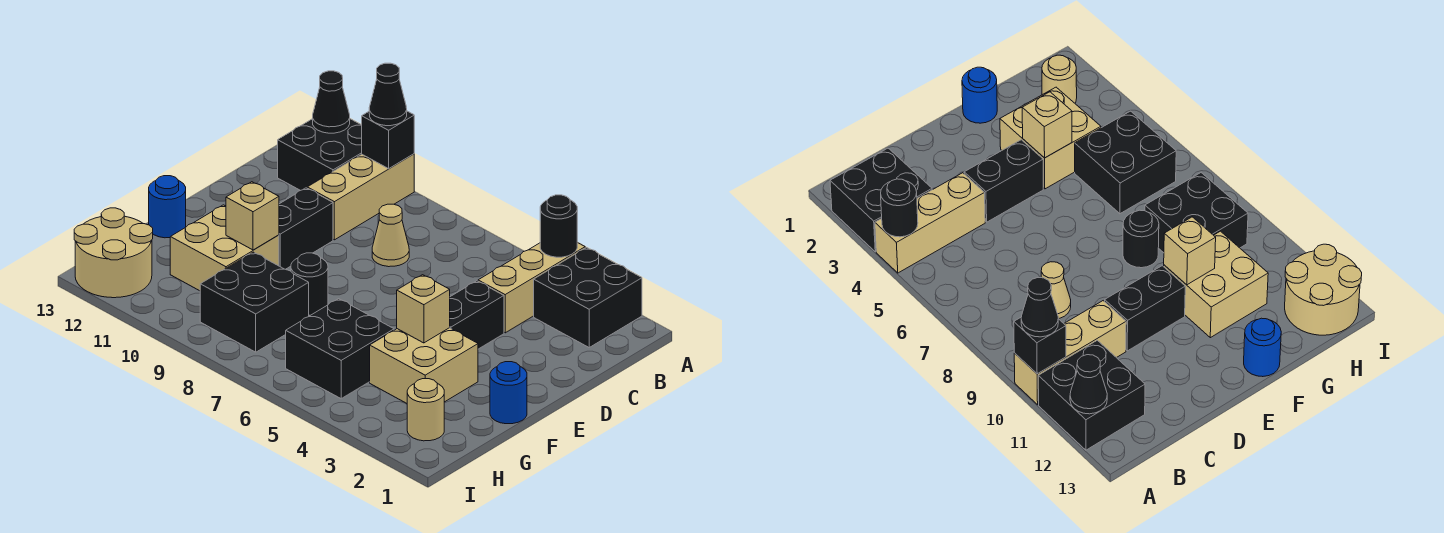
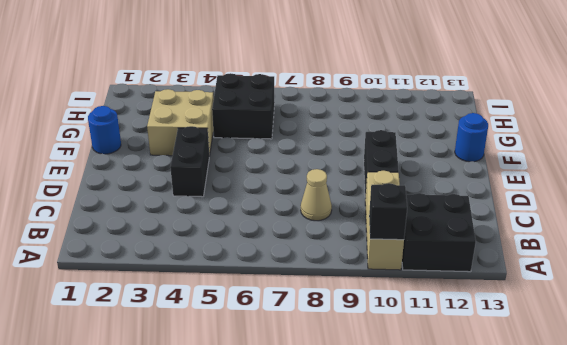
none -> black brick A2:B3 level 1
none -> tan brick A4:C4 level 1
none -> black round brick F8 level 1

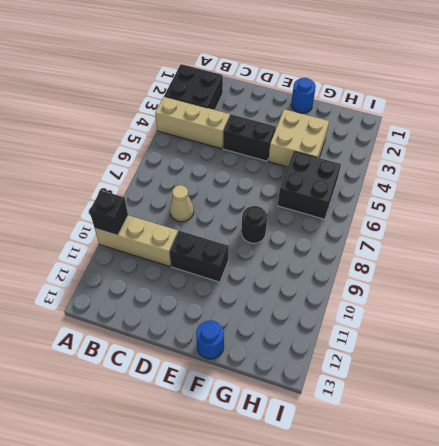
none -> black brick A11:B12 level 1
none -> tan brick F10:G11 level 1
none -> black brick G8:H9 level 1

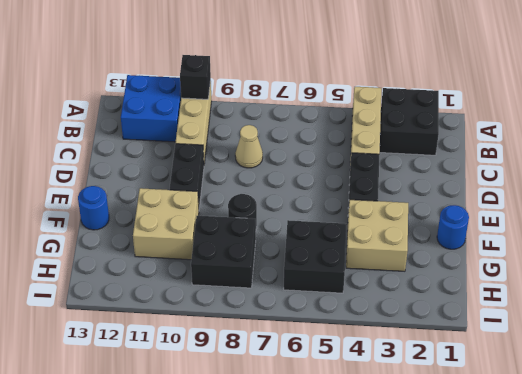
blue brick A11:B12 level 1 -> black brick A11:B12 level 1
none -> tan round brick H2 level 1
none -> tan round brick H12:I13 level 1
none -> black round brick A4 level 2

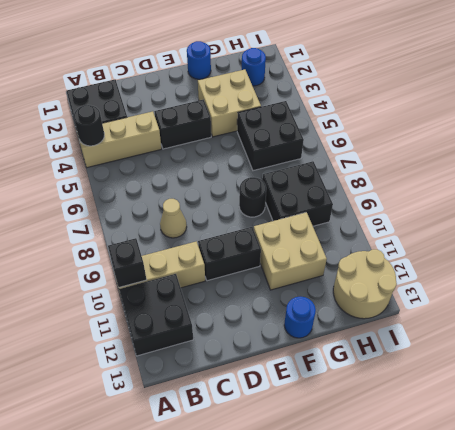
blue round brick H2 level 1 -> tan round brick H2 level 1
none -> black cone A12 level 2
none -> tan brick F4 level 2
none -> tan brick F10 level 2

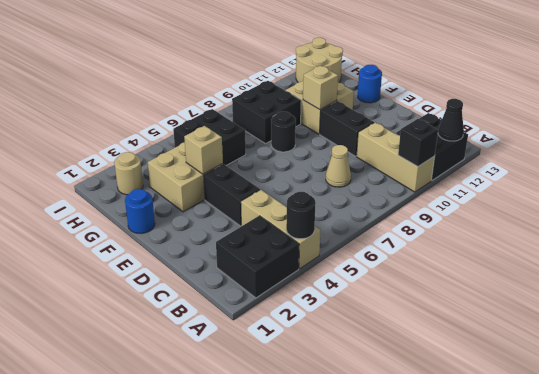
none -> black cone A10 level 3

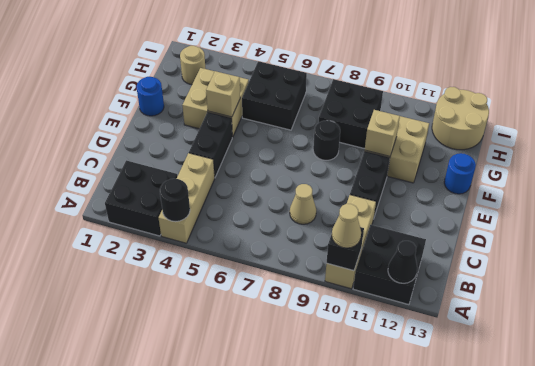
tan cone A10 level 3 -> black cone A10 level 3

